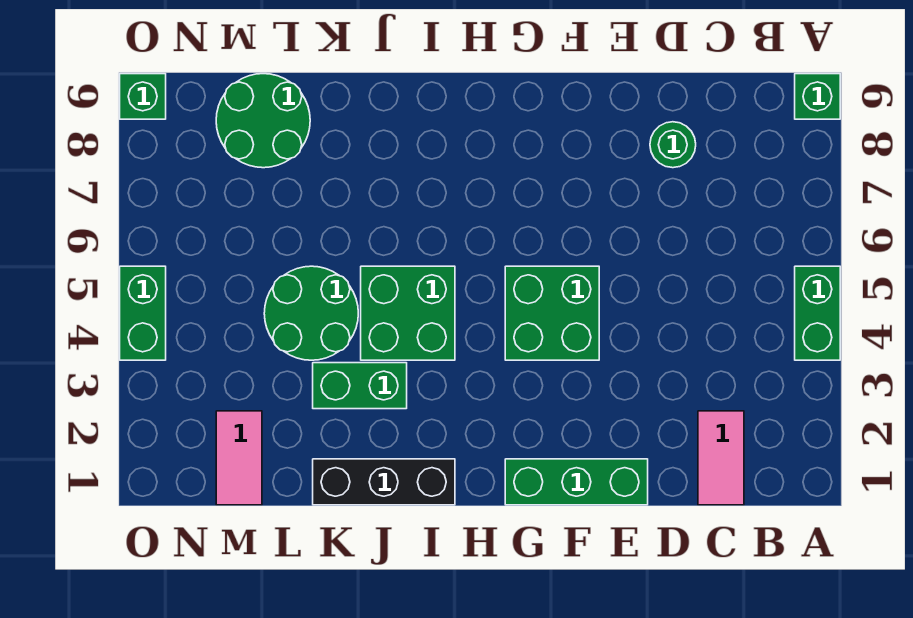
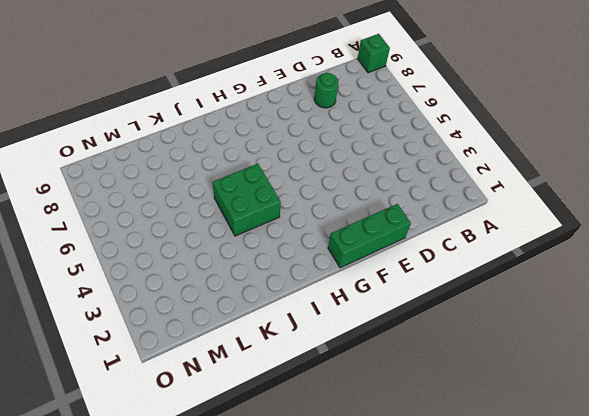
none -> green brick A4:A5 level 1
none -> pink tile C1:C2 level 1
none -> green brick F4:G5 level 1

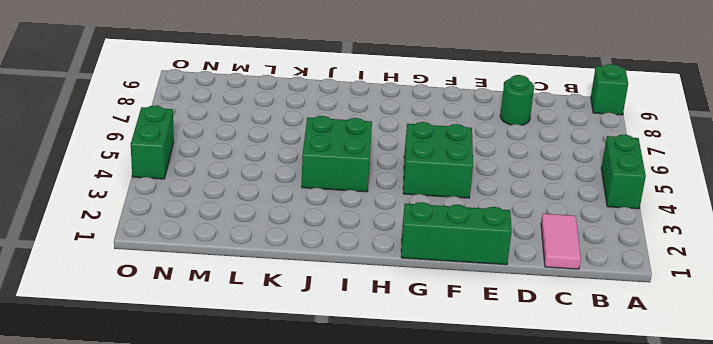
none -> black brick I1:K1 level 1
none -> green brick J3:K3 level 1
none -> green round brick K4:L5 level 1

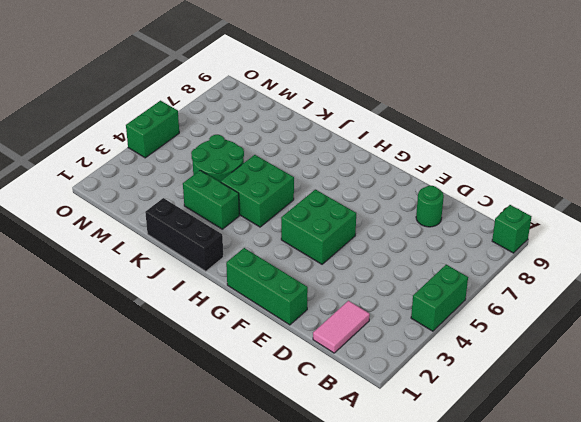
none -> green round brick L8:M9 level 1
none -> pink tile M1:M2 level 1
none -> green brick O9 level 1

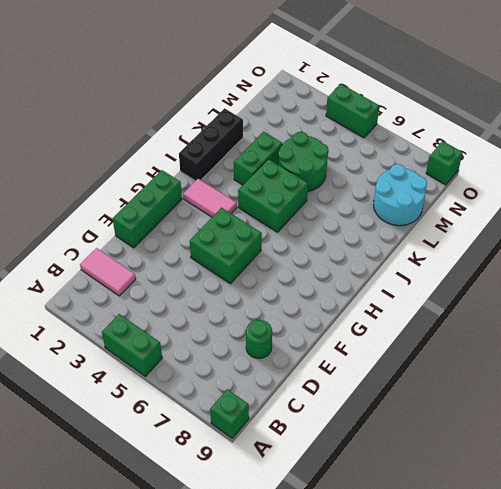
pink tile H2:H3 level 1 -> pink tile M1:M2 level 1
cyan round brick L8:M9 level 1 -> green round brick L8:M9 level 1

